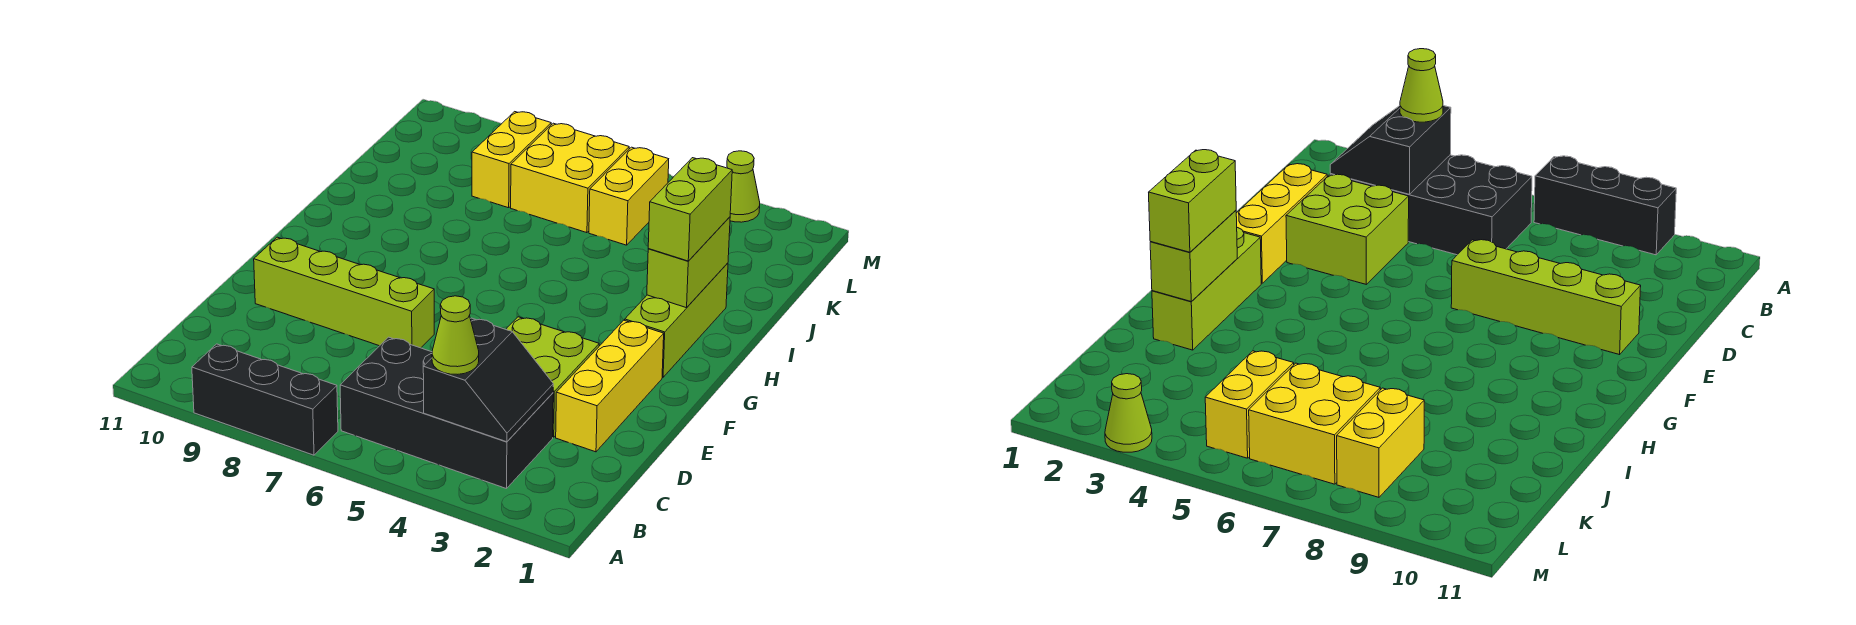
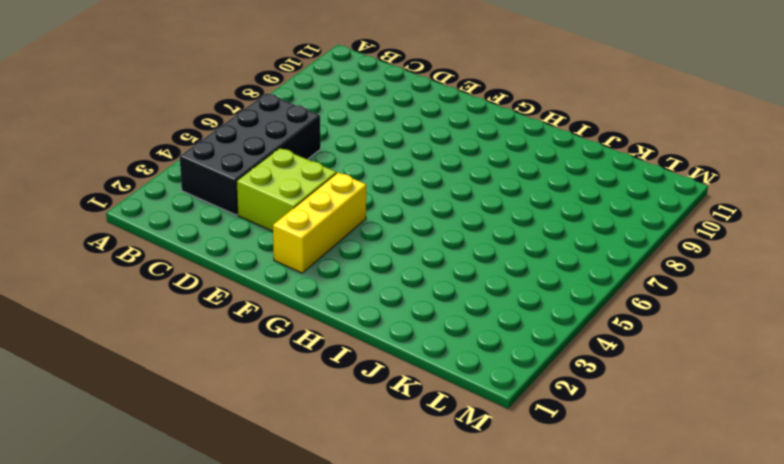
yellow brick F2:F4 level 1 -> yellow brick D2:F2 level 1
none -> black brick A7:A9 level 1
none -> lime brick E7:E10 level 1
none -> lime brick G2:I2 level 1

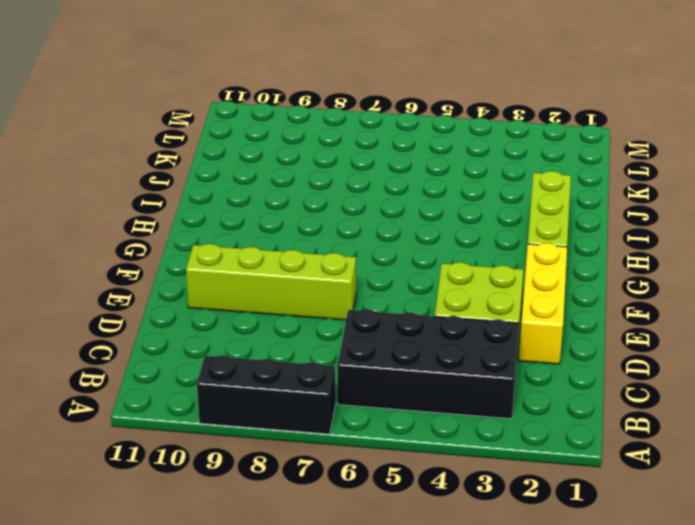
none -> yellow brick K5:L5 level 1
none -> yellow brick K6:L7 level 1
none -> yellow brick K8:L8 level 1

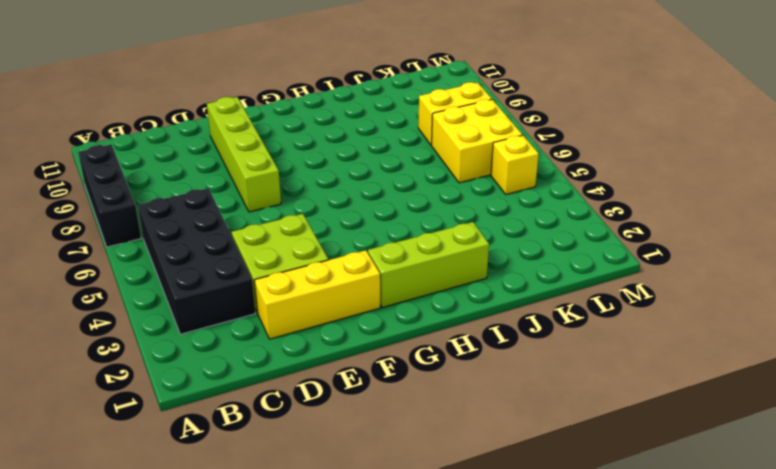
yellow brick L5 level 1 -> yellow brick K5:L5 level 1
none -> lime cone M3 level 1
none -> black slope B3:C4 level 2 top 4
none -> lime brick H2:I2 level 2

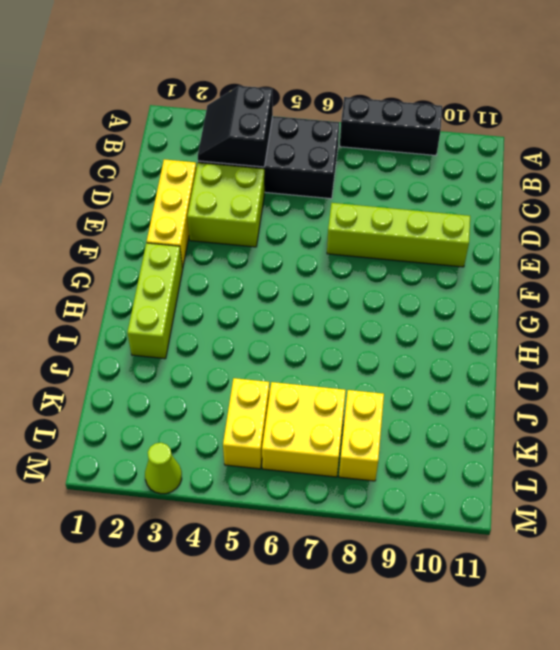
none -> lime brick H2:I2 level 2
none -> lime cone B4 level 3
none -> lime brick H2:I2 level 3

